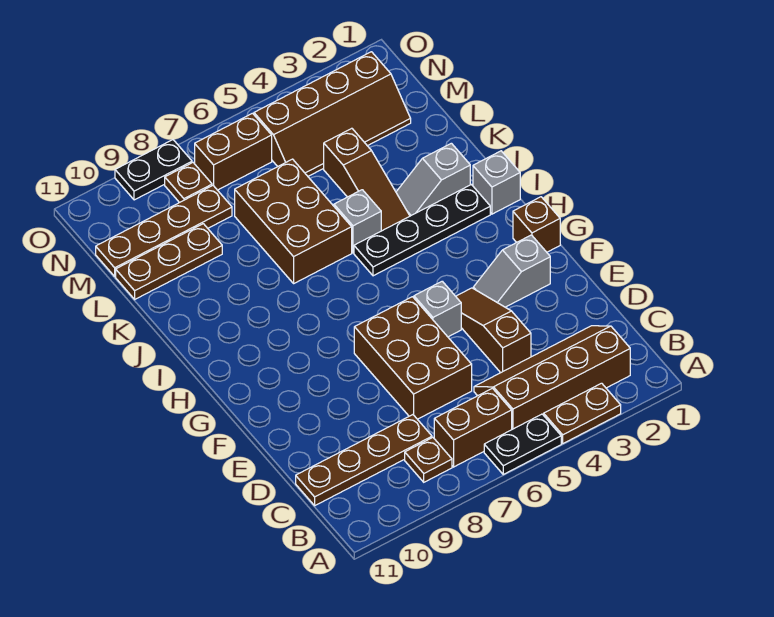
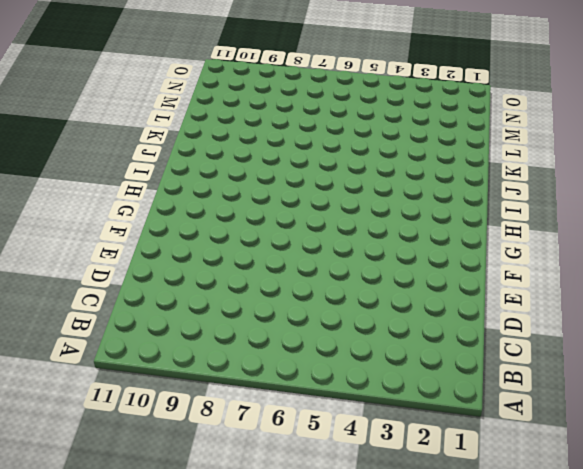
none -> brown plate A3:A4 level 1
none -> black plate A5:A6 level 1
none -> brown slope B2:C5 level 1 top B

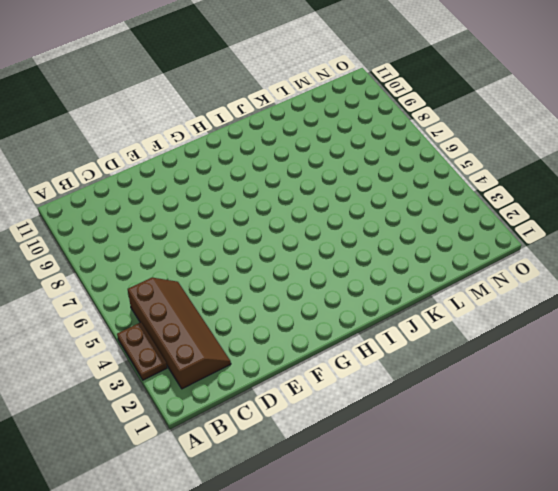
none -> black plate A5:A6 level 1
none -> brown brick B6:B7 level 1
none -> brown plate B8 level 1

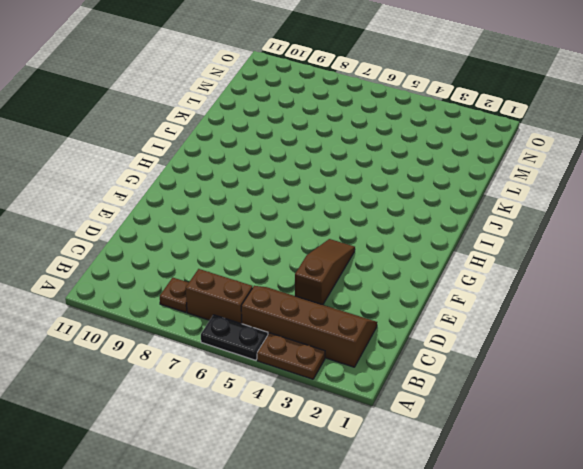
none -> brown plate C8:C11 level 1
none -> brown brick D6:F7 level 1
none -> grey slope F2:F3 level 1 top 2

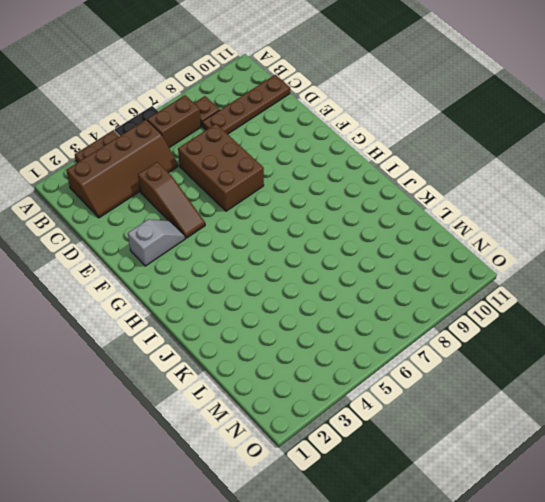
none -> grey brick F5 level 1
none -> brown brick G1 level 1
none -> grey brick I1 level 1

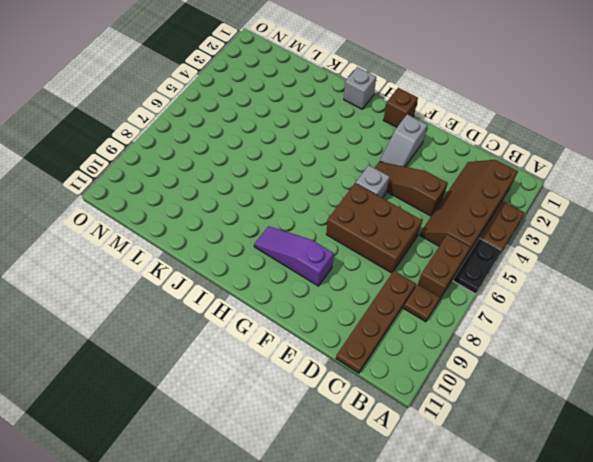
purple slope F9:H9 level 1 top F -> none
none -> black plate I2:I5 level 1
none -> grey slope J2:J3 level 1 top 2
none -> brown slope J4:L4 level 1 top L

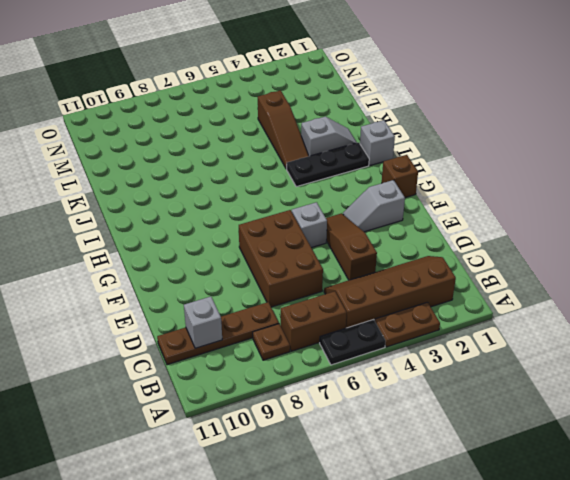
grey brick C10 level 2 -> grey brick J5 level 1
black plate I2:I4 level 1 -> black plate I2:I5 level 1
grey slope J2:J3 level 1 top 3 -> grey slope J2:J3 level 1 top 2
none -> brown brick J6:L7 level 1
none -> brown plate L9:L11 level 1
none -> brown slope M2:N5 level 1 top N

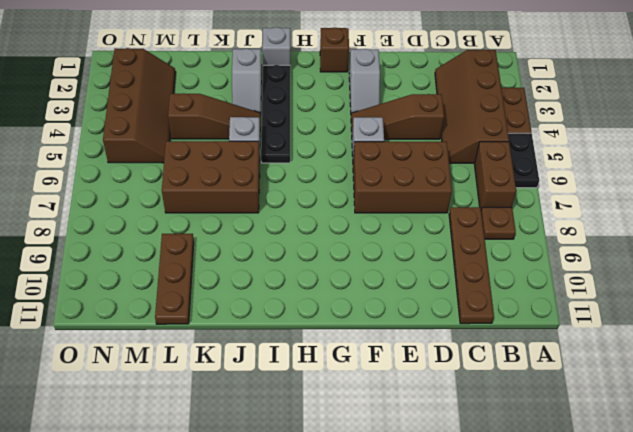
none -> brown plate M8:M11 level 1
none -> brown brick N6:N7 level 1
none -> brown plate N8 level 1

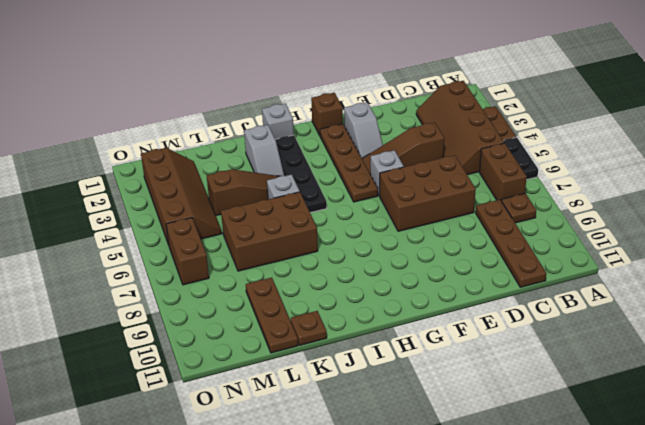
brown plate G2:G5 level 1 -> brown plate M8:M11 level 1
brown plate K11 level 1 -> brown plate N8 level 1
none -> black plate O8:O9 level 1

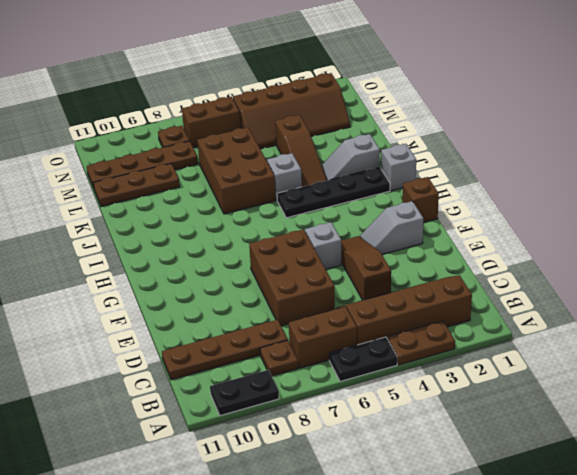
black plate A9:A10 level 1 -> black plate O8:O9 level 1

